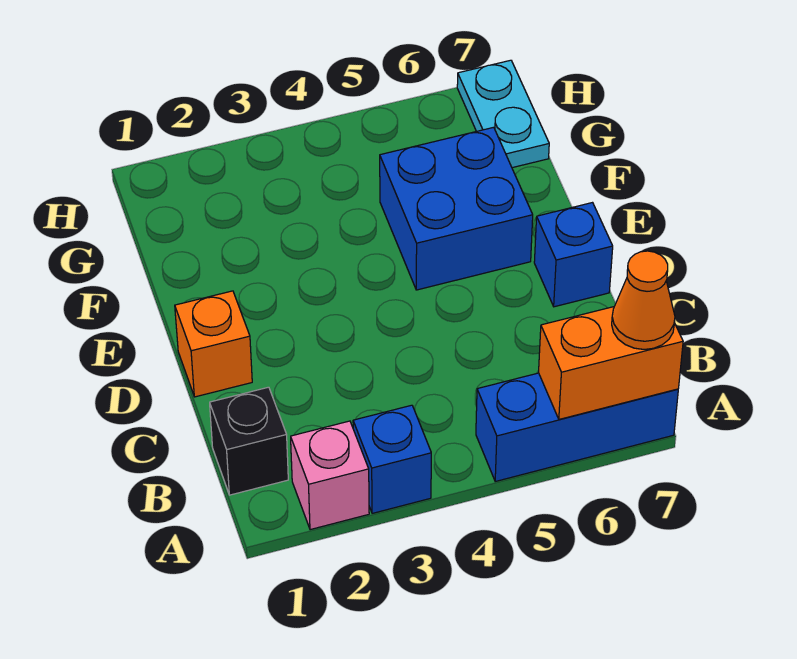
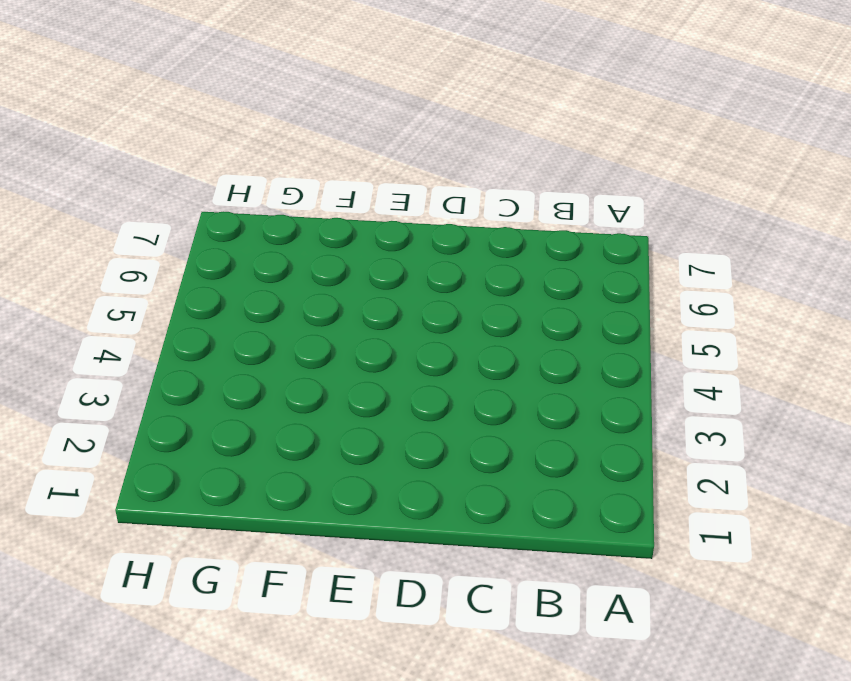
none -> pink brick A2 level 1
none -> blue brick A3 level 1

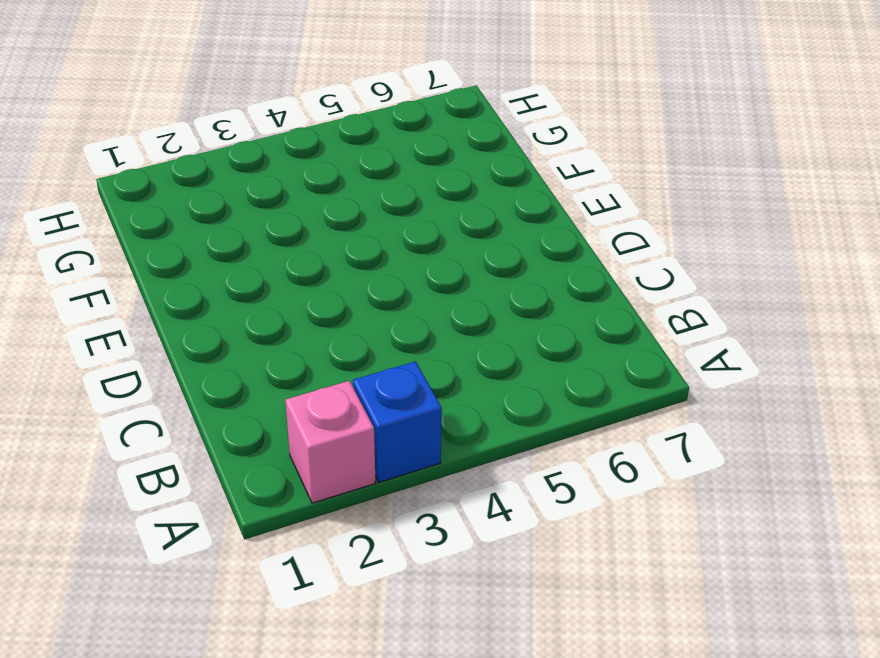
none -> blue brick A5:A7 level 1
none -> black brick B1 level 1

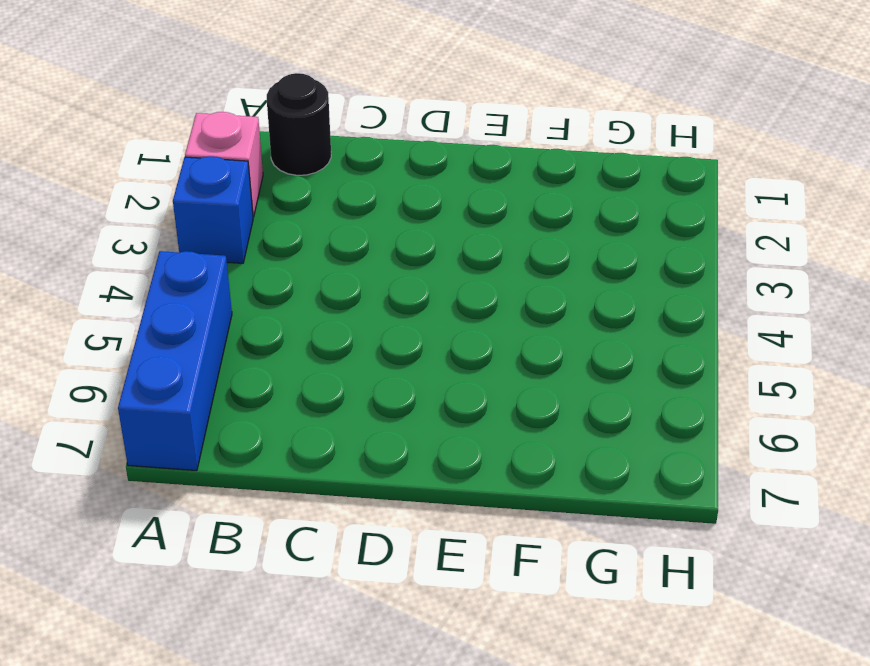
black round brick B1 level 1 -> black brick B1 level 1
none -> orange brick D1 level 1
none -> blue brick D7 level 1

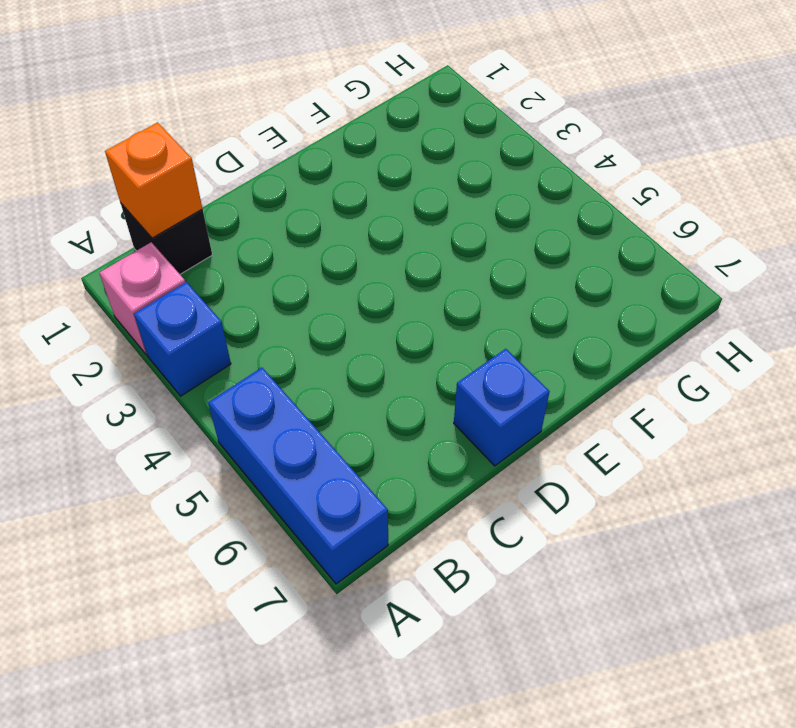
orange brick B1 level 2 -> orange brick D1 level 1
none -> blue brick E5:F6 level 1
none -> cyan plate G7:H7 level 1

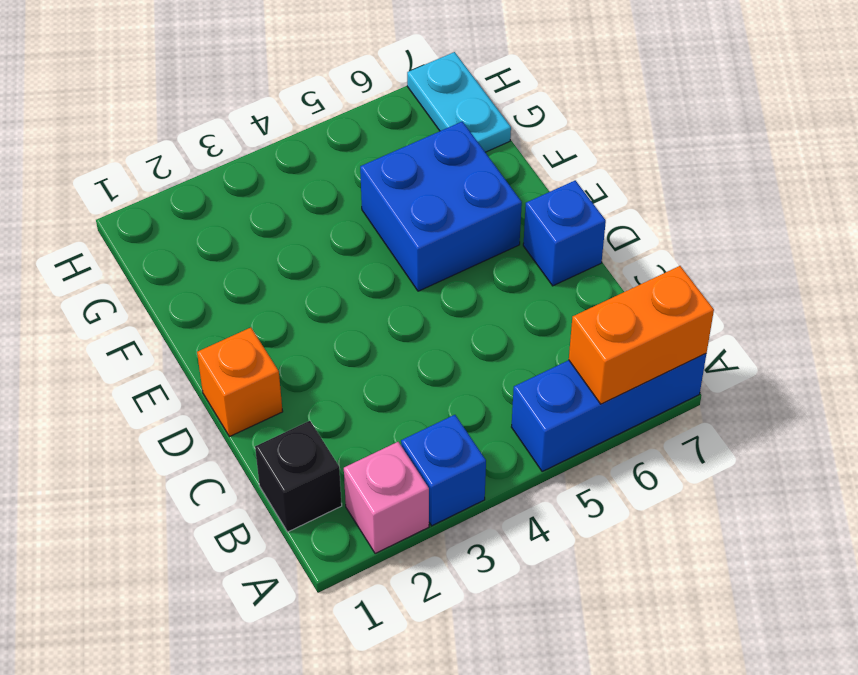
none -> orange cone A7 level 3

